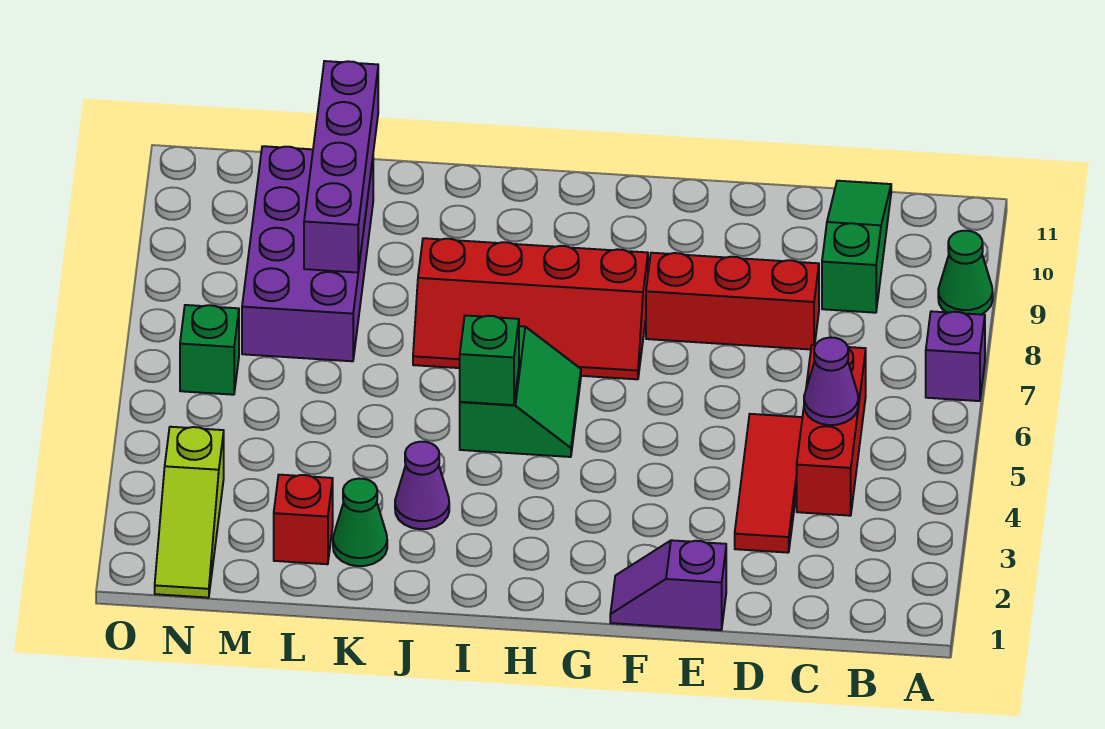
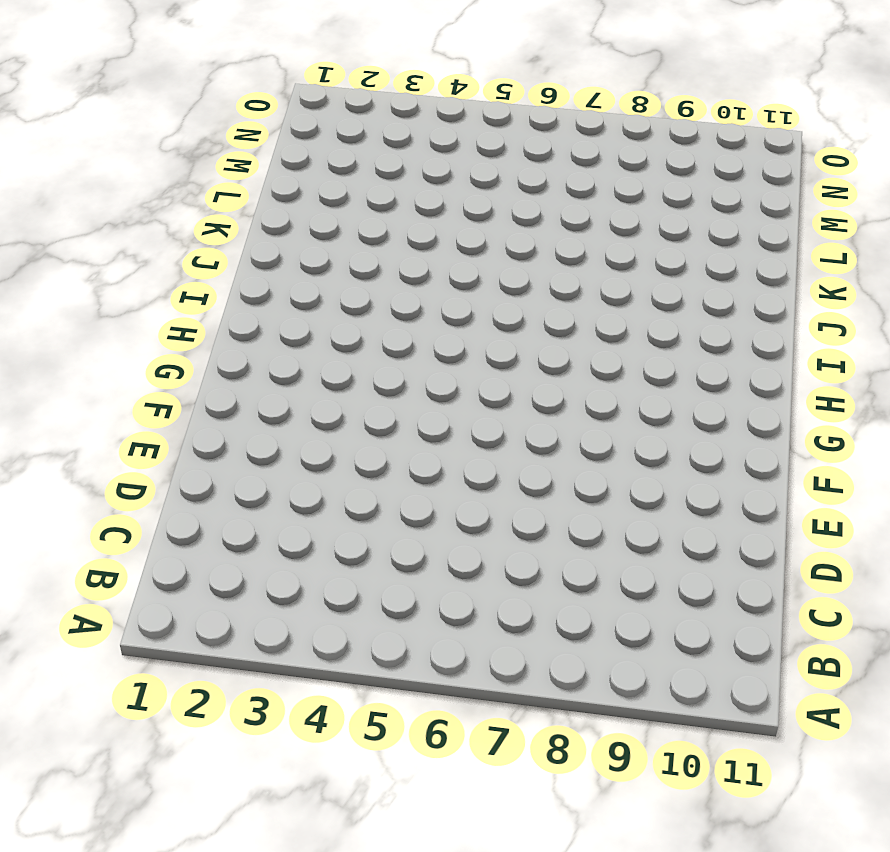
none -> purple brick A7 level 1
none -> green cone A9 level 1
none -> red brick C4:C6 level 1

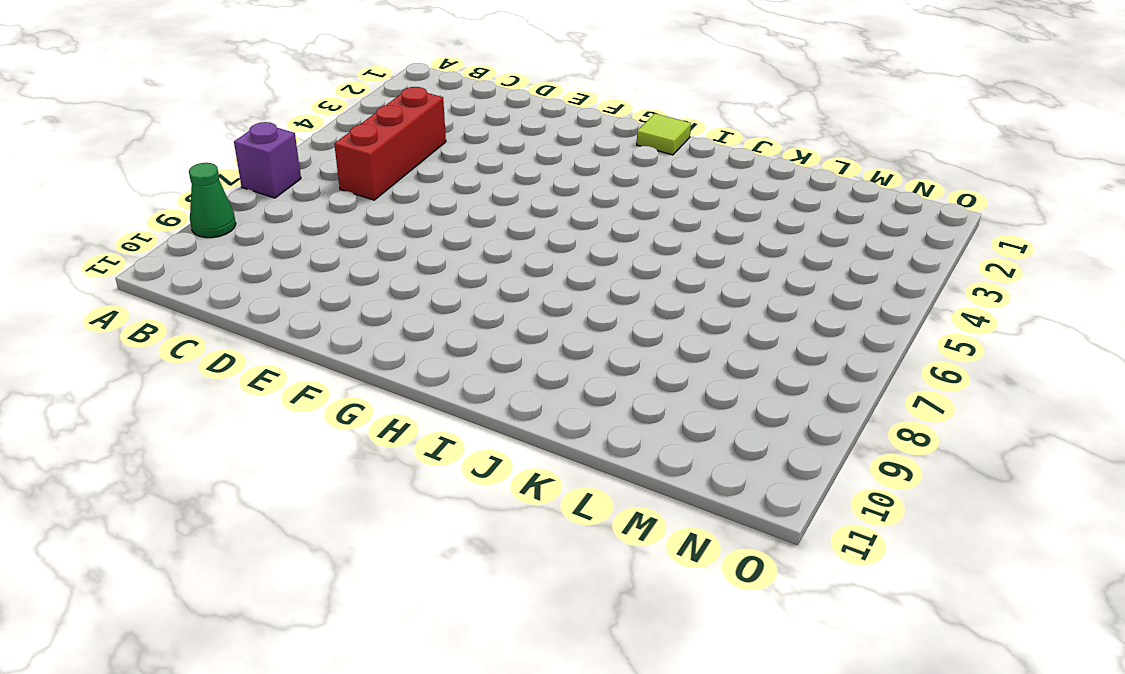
lime tile H1 level 1 -> none
none -> green slope C9:C11 level 1 top 9
none -> red tile D3:D5 level 1
none -> red brick D8:F8 level 1

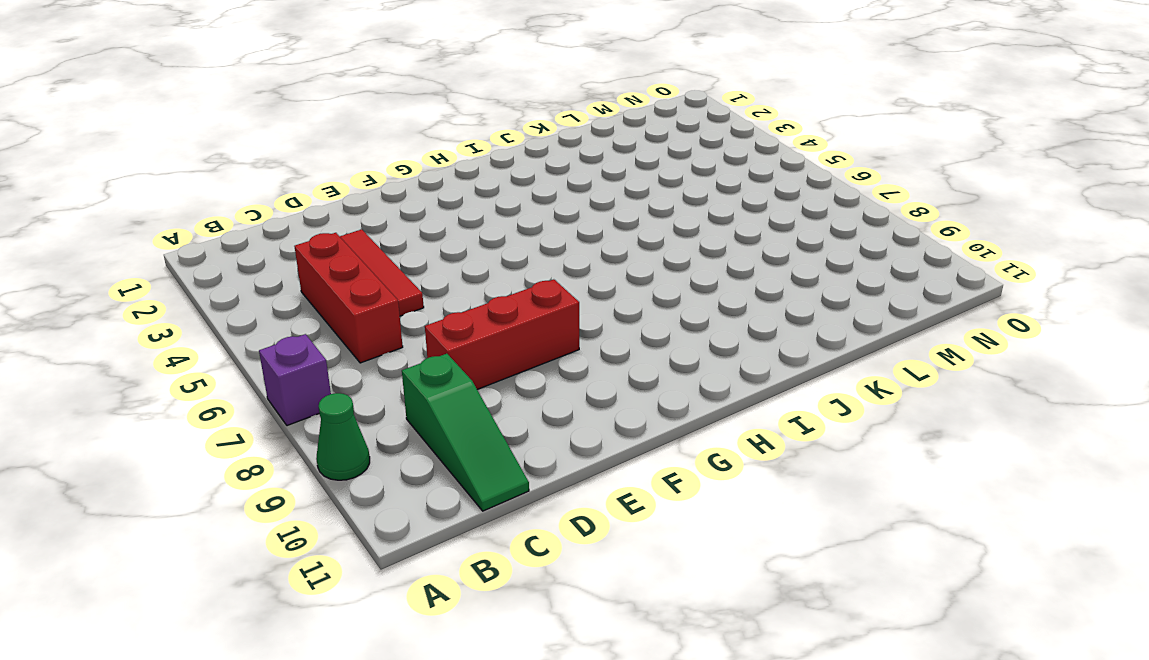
none -> purple slope E1:F1 level 1 top E
none -> red slope G7:J8 level 1 top 8
none -> green slope H5:I6 level 1 top I

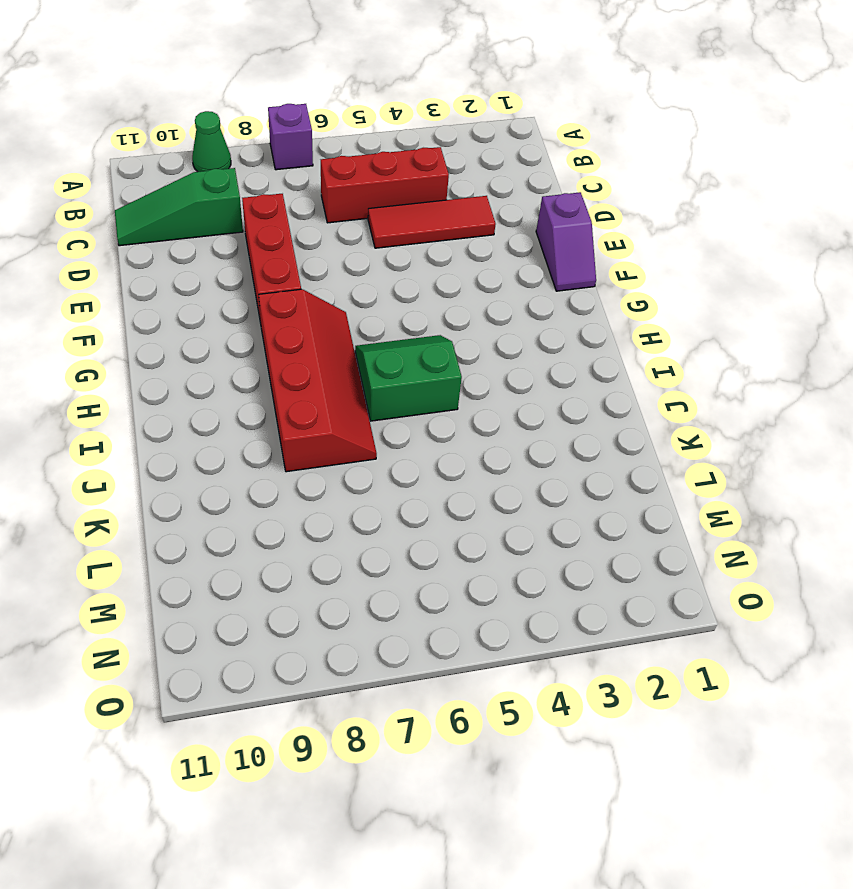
none -> purple cone J3 level 1
none -> green cone K2 level 1
none -> red brick L2 level 1

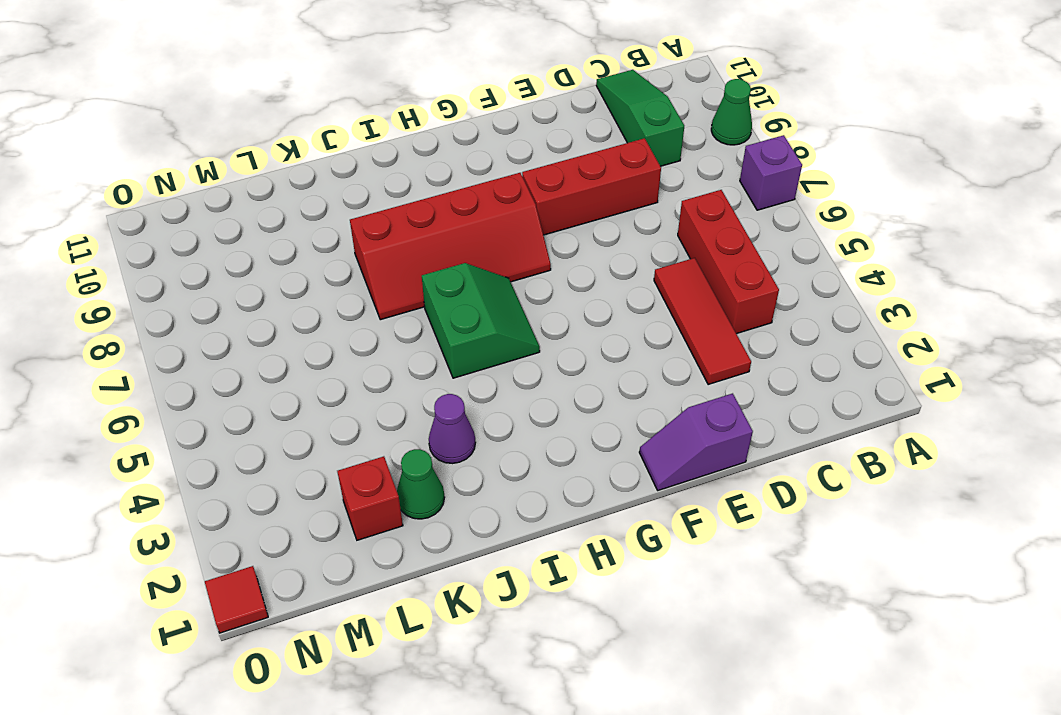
red tile O1 level 1 -> none
none -> purple brick L7:M10 level 1
none -> lime slope N1:N3 level 1 top 3
none -> green brick N6 level 1

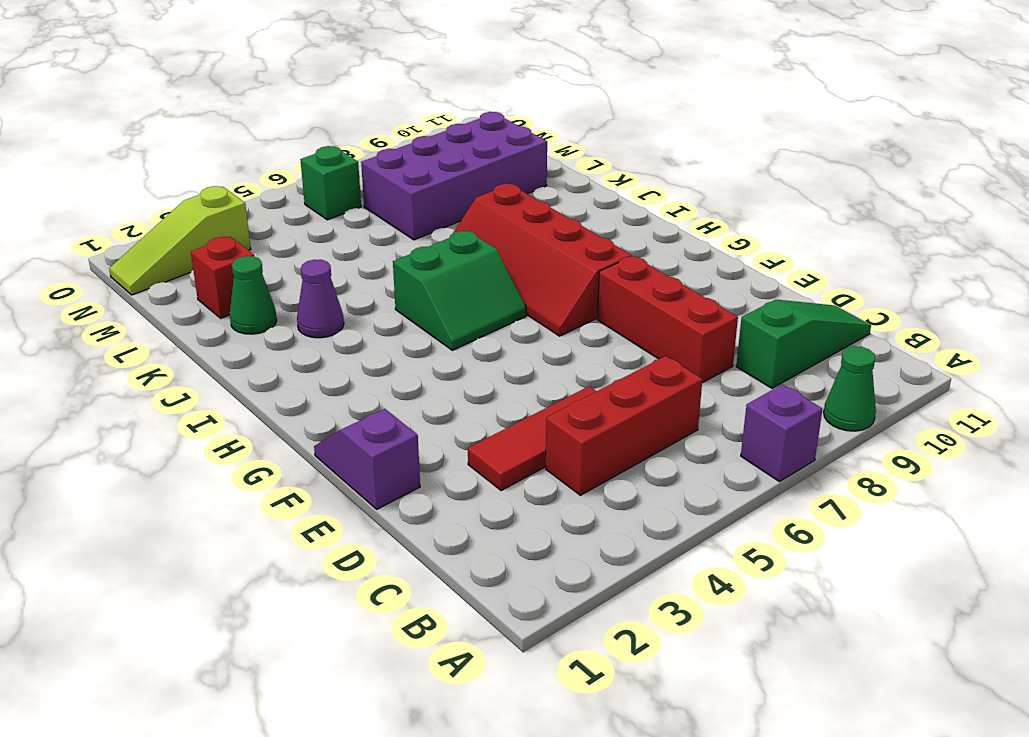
none -> purple cone C5 level 2
none -> green brick I5 level 2
none -> purple brick L8:L11 level 2

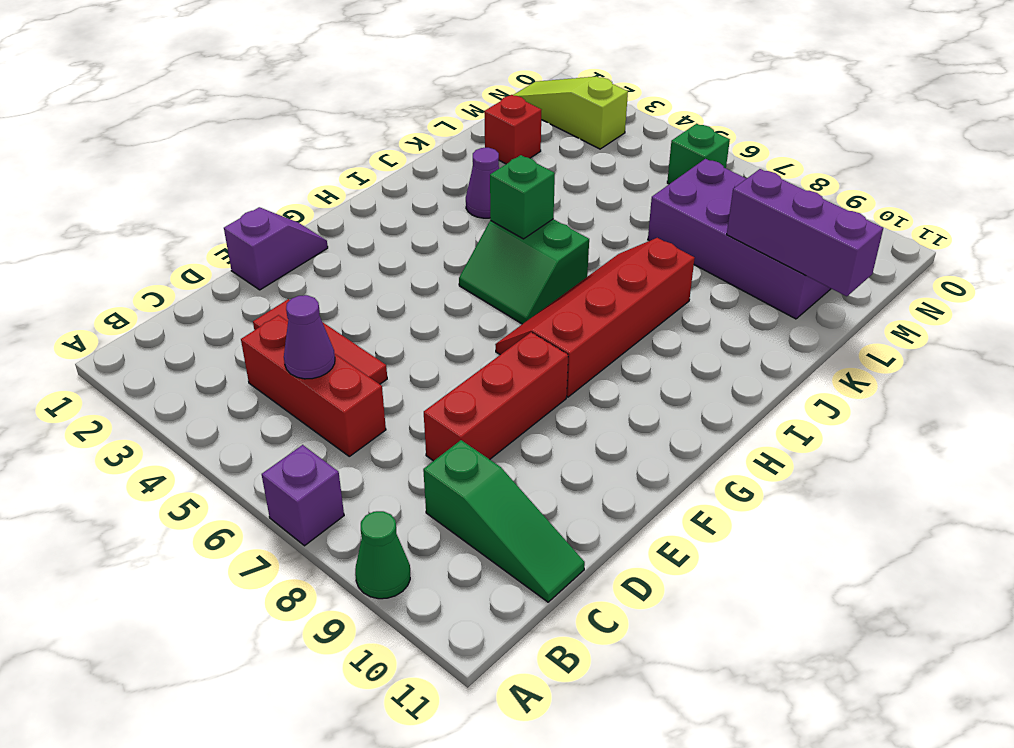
purple brick L9:L11 level 2 -> purple brick L8:L11 level 2
none -> green cone K2 level 1

